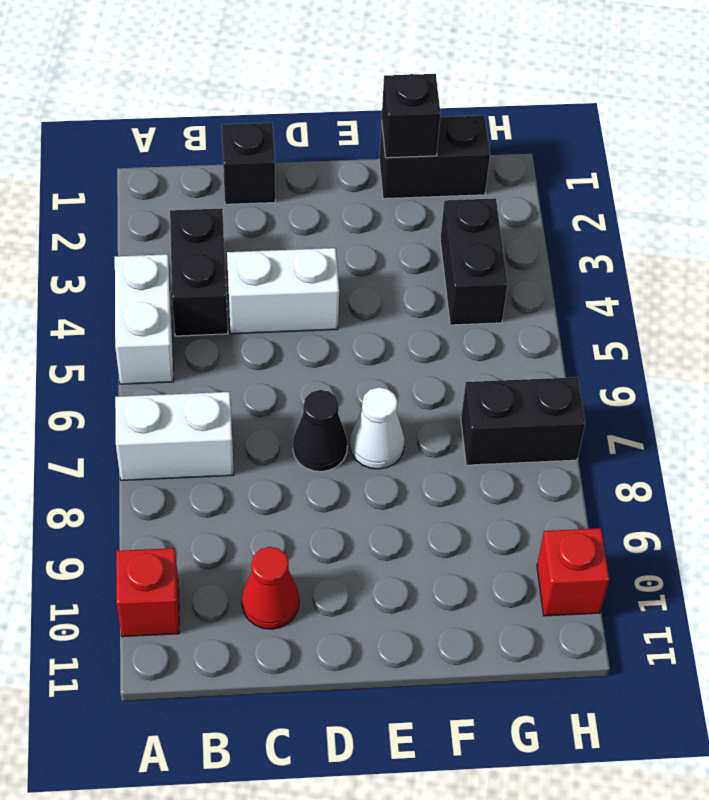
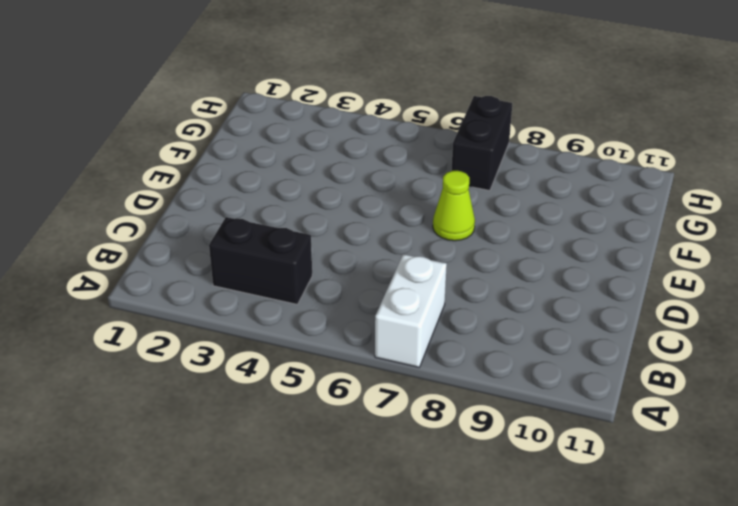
lime cone E7 level 1 -> white cone E7 level 1
none -> white brick A4:A5 level 1
none -> red brick A10 level 1
none -> black brick C1 level 1

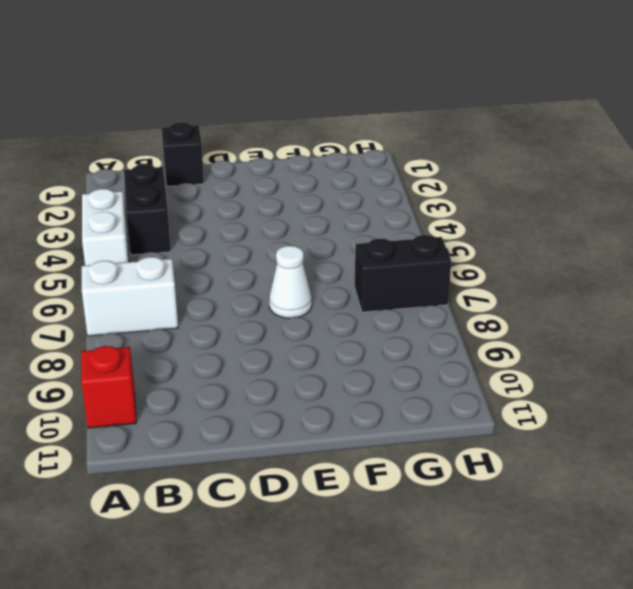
none -> white brick C4:D4 level 1
none -> red cone C10 level 1
none -> black cone D7 level 1

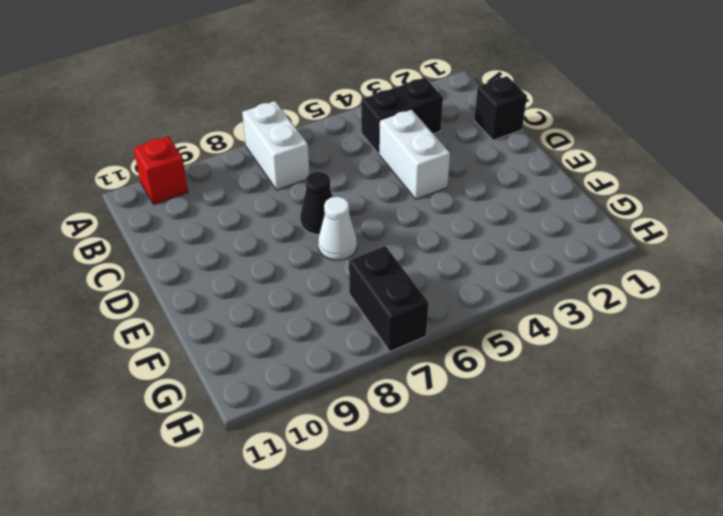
none -> white brick A4:A5 level 1
none -> red cone C10 level 1
none -> black brick F1:G1 level 1

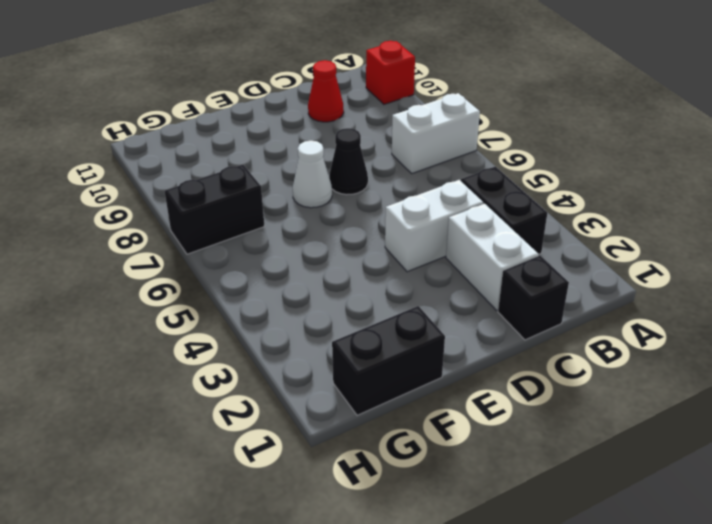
white brick C2:C3 level 1 -> white brick A4:A5 level 1
none -> black brick G3:G4 level 1
none -> red brick H10 level 1
none -> black brick F1 level 2

